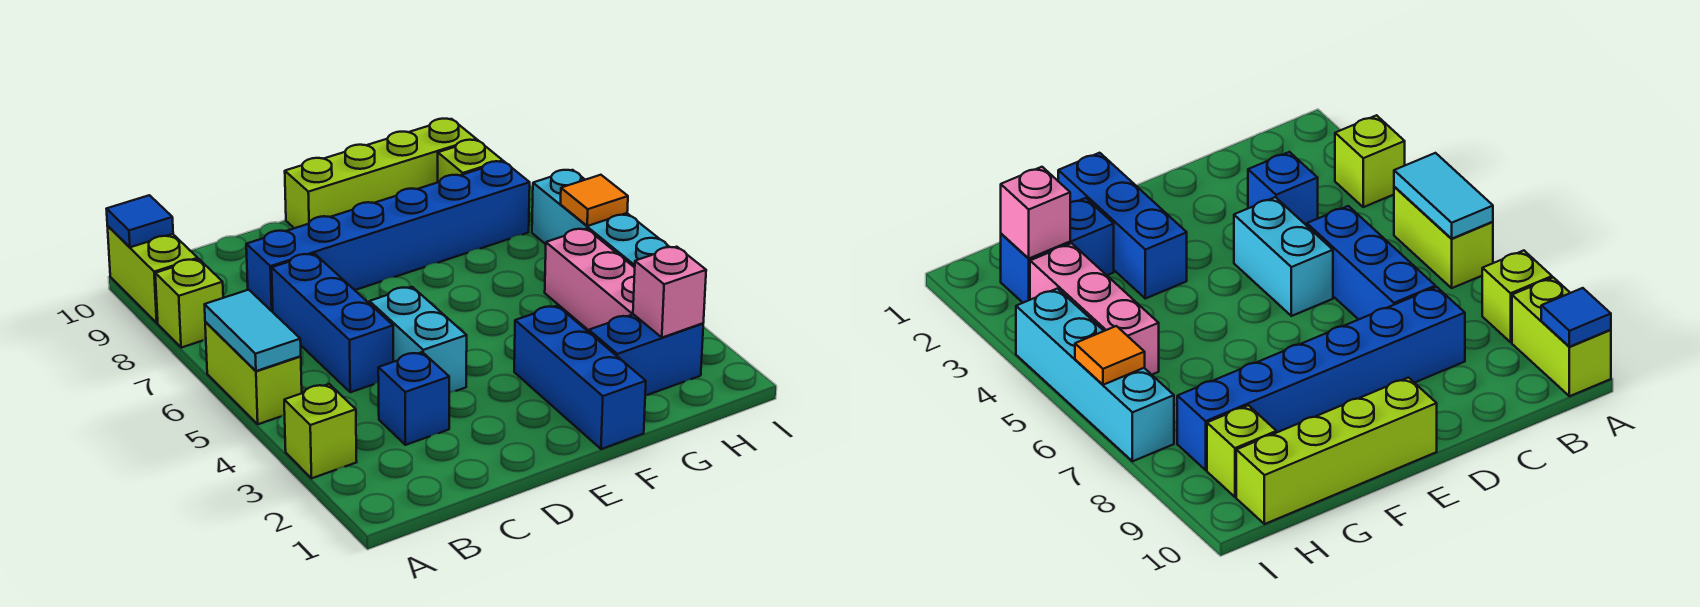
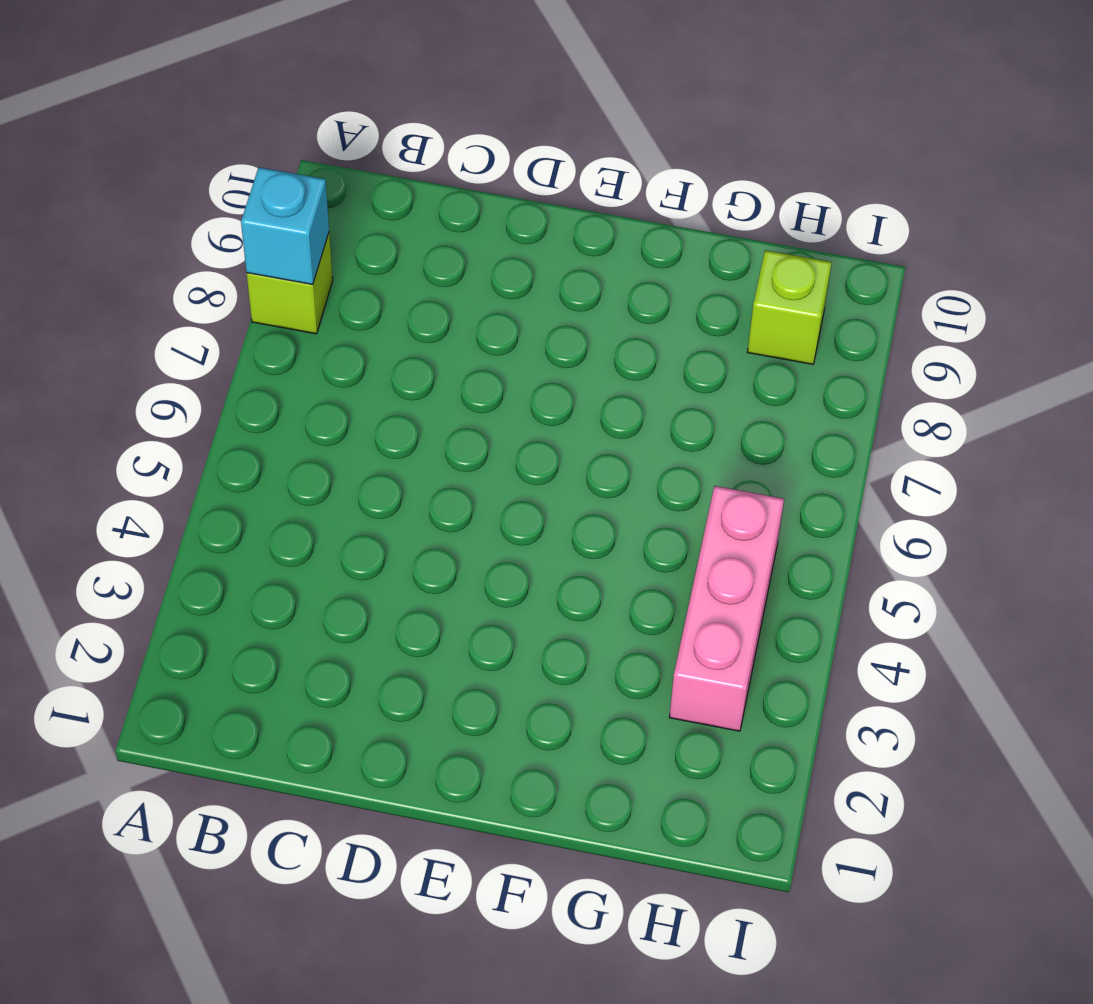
cyan brick A8 level 2 -> none
none -> lime brick A3 level 1
none -> lime brick A5:A6 level 1
none -> lime brick A9:A10 level 1

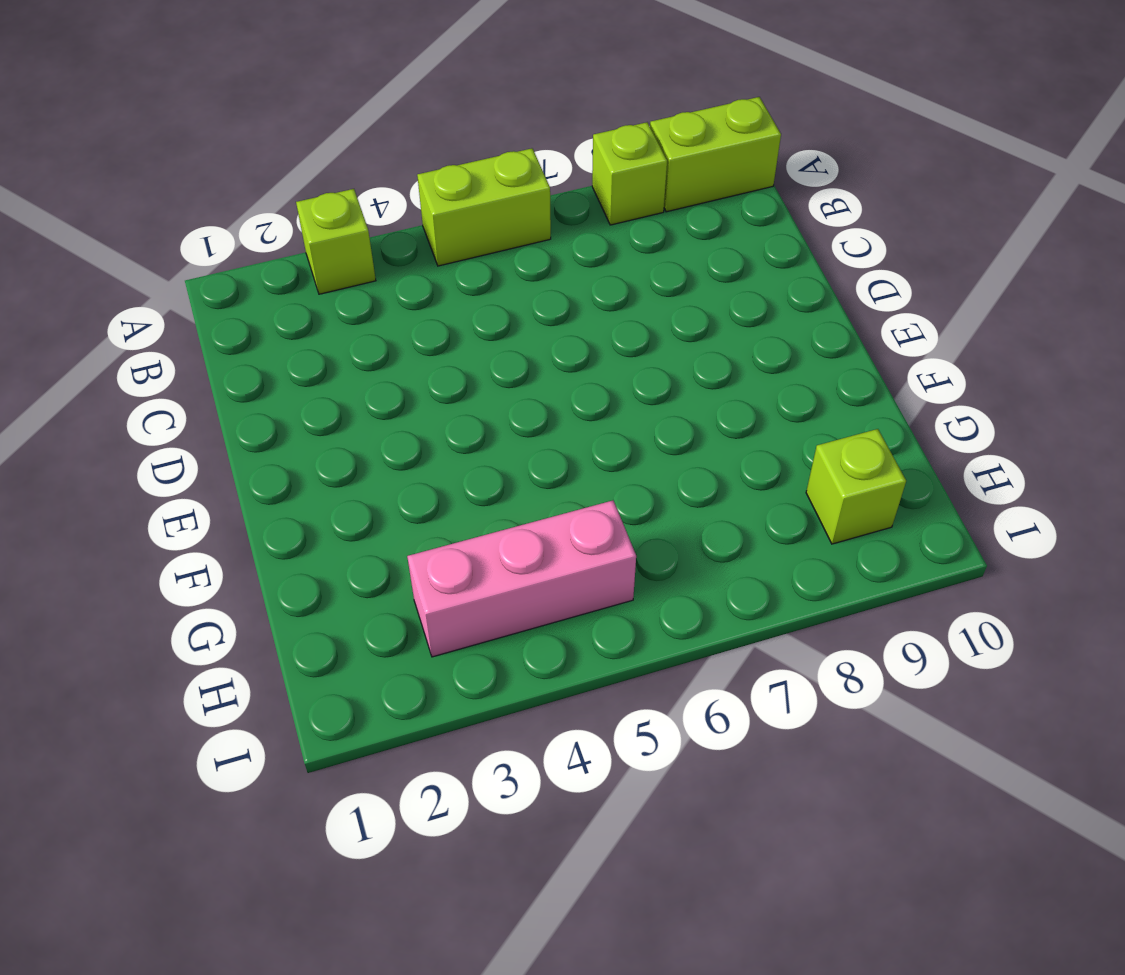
none -> blue brick C3 level 1
none -> blue brick C5:C7 level 1
none -> blue brick C8:H8 level 1

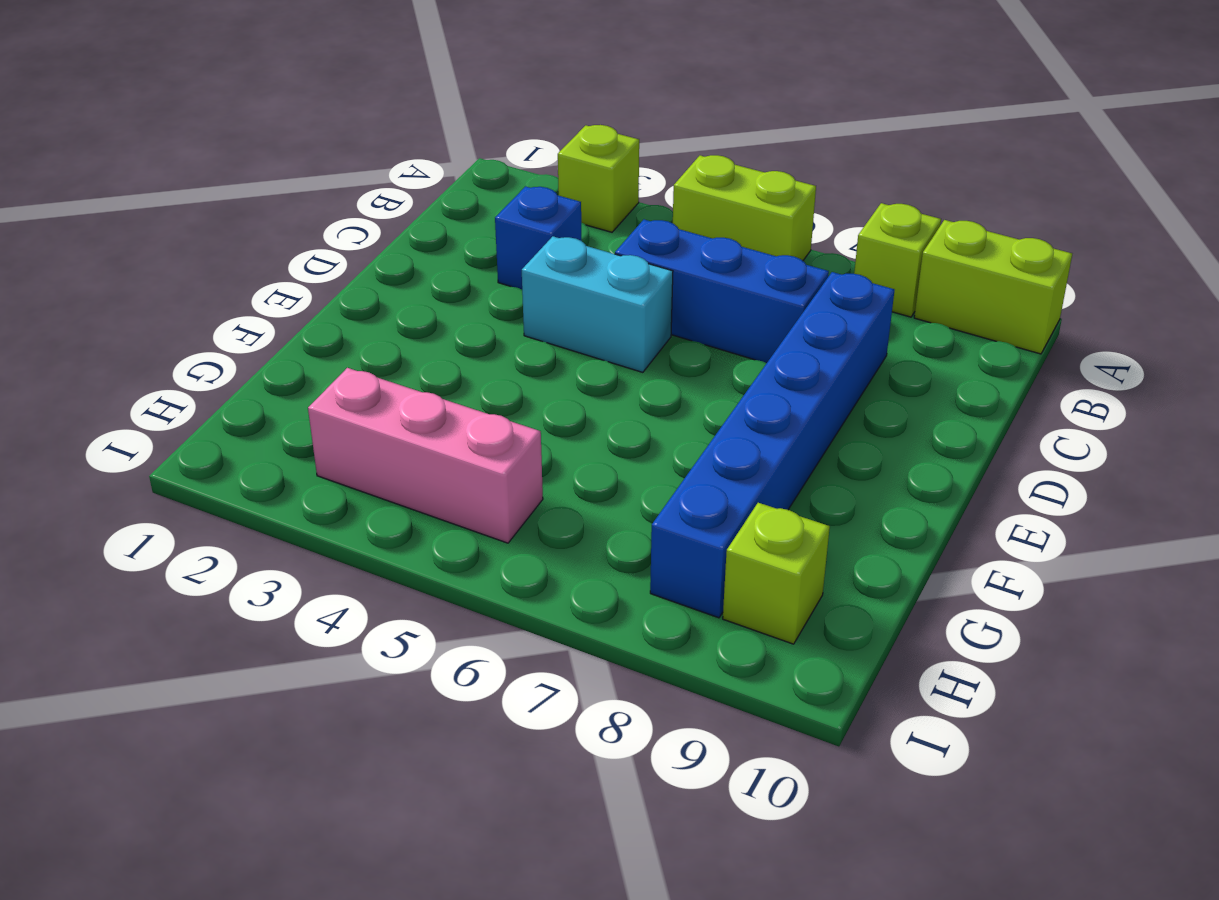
none -> lime brick E10:H10 level 1
none -> blue brick F1:F3 level 1
none -> blue brick G2:H2 level 1

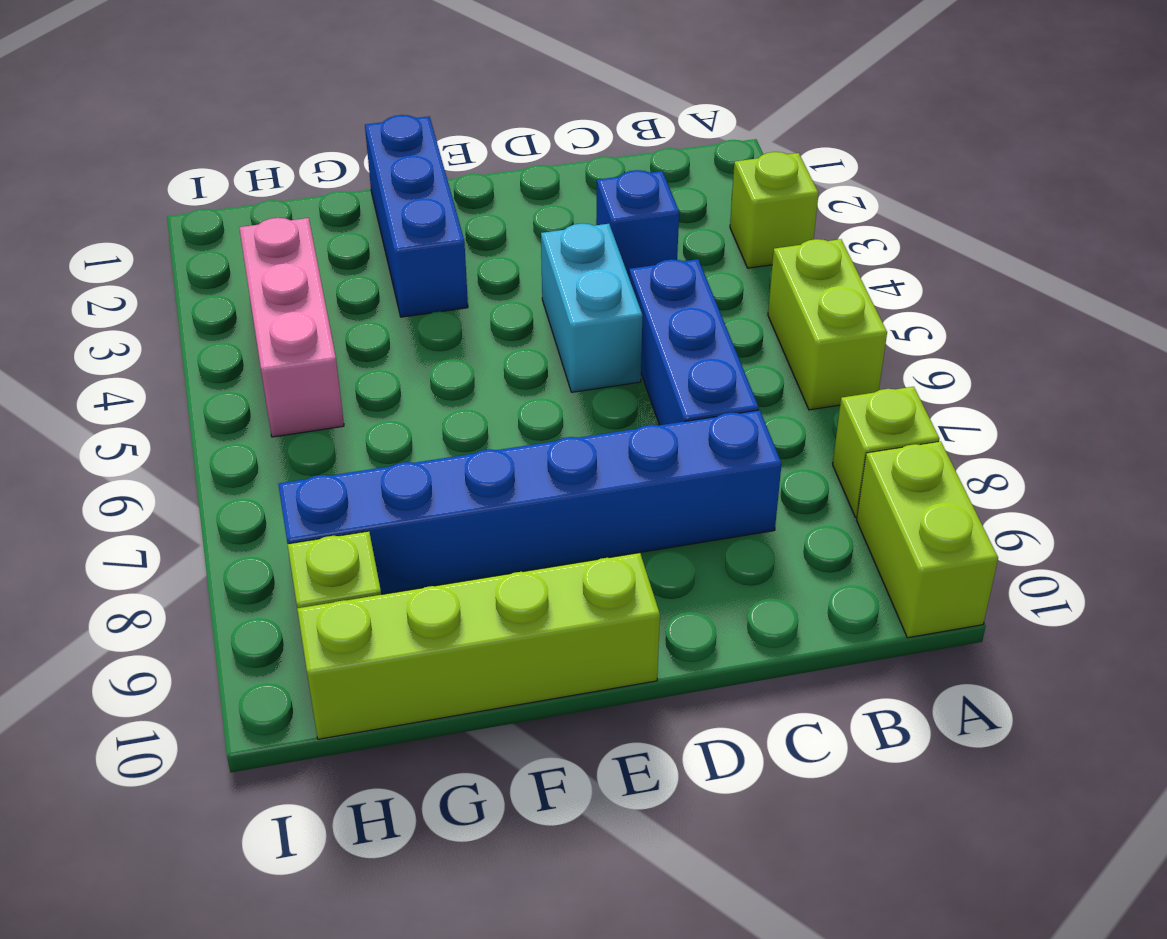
none -> blue brick G2:H2 level 1
none -> cyan brick I4:I7 level 1
none -> cyan tile A5:A6 level 2

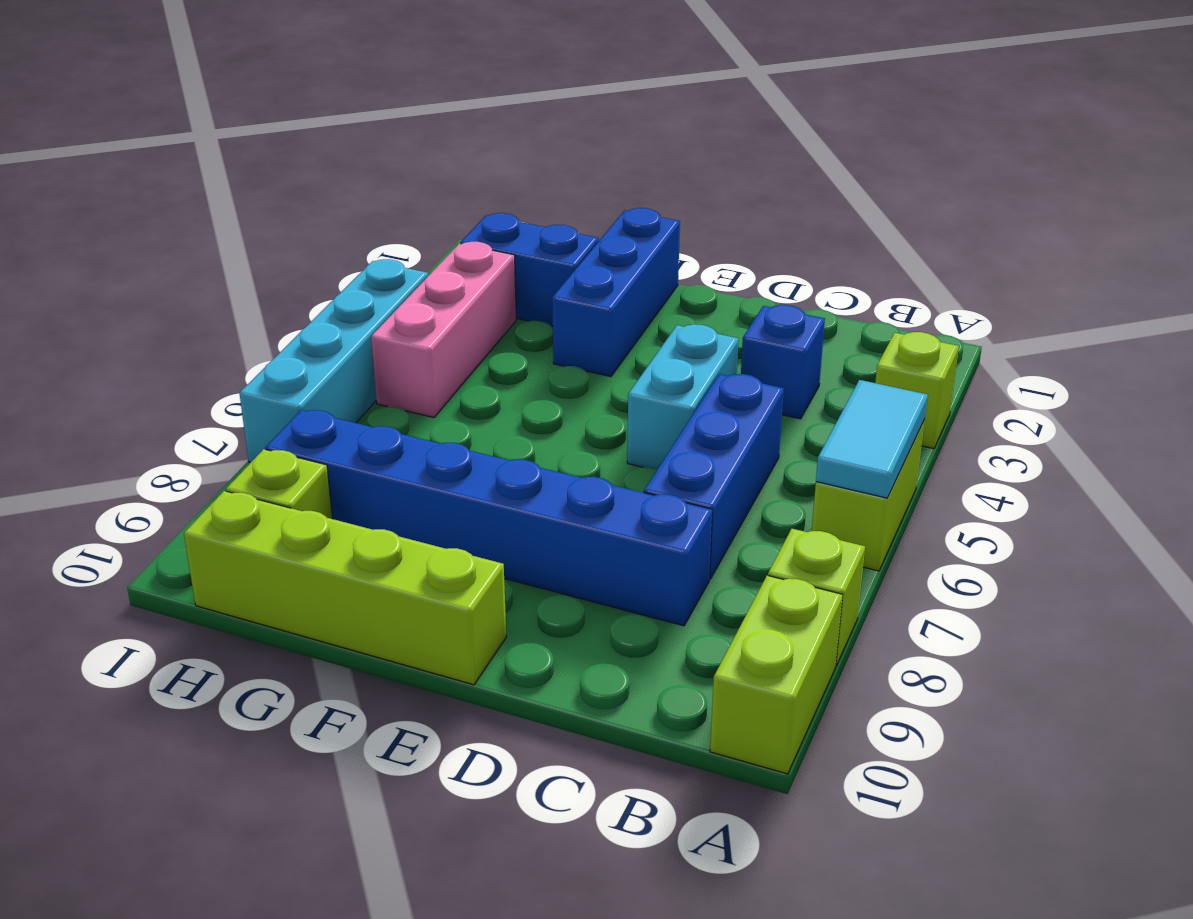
none -> blue tile A10 level 2
none -> pink brick H2 level 2
none -> orange tile I6 level 2

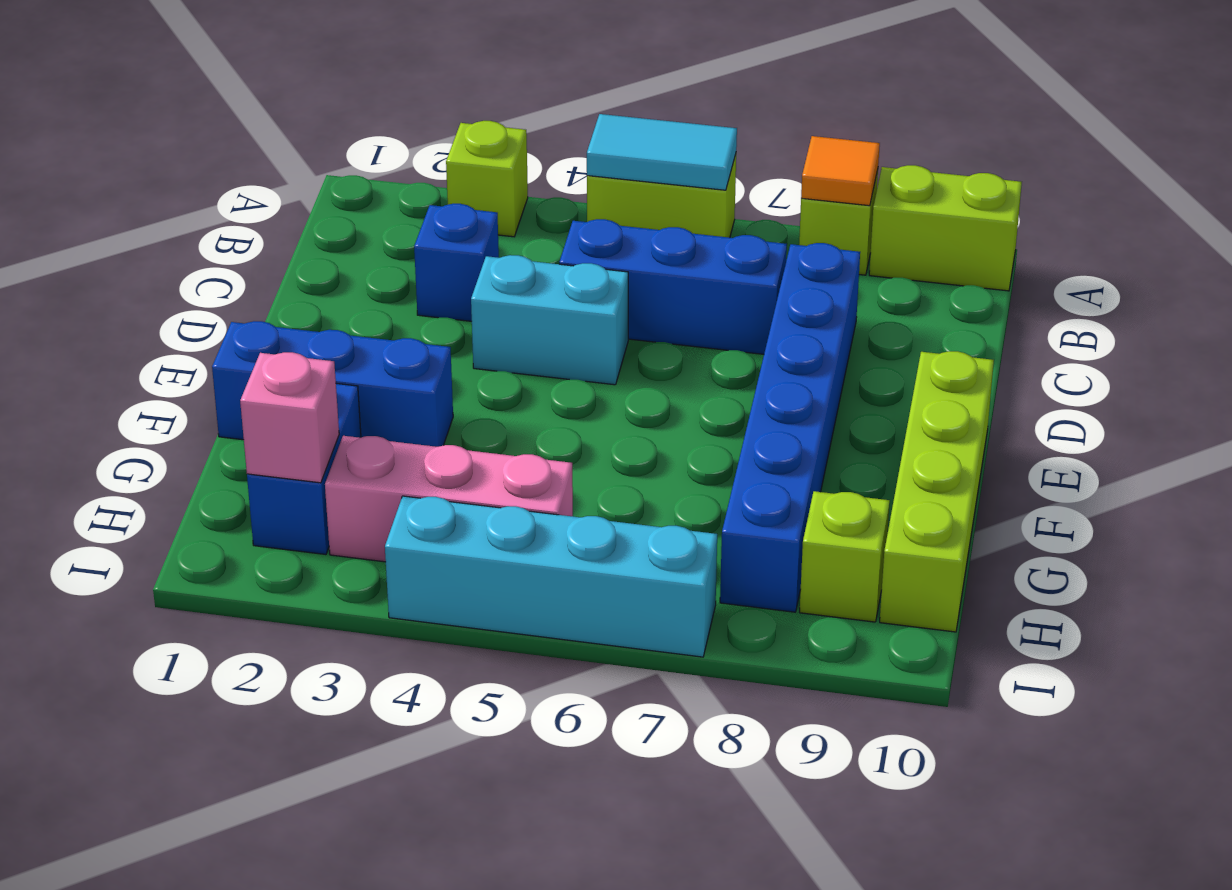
orange tile A8 level 2 -> orange tile I6 level 2
none -> blue tile A10 level 2

